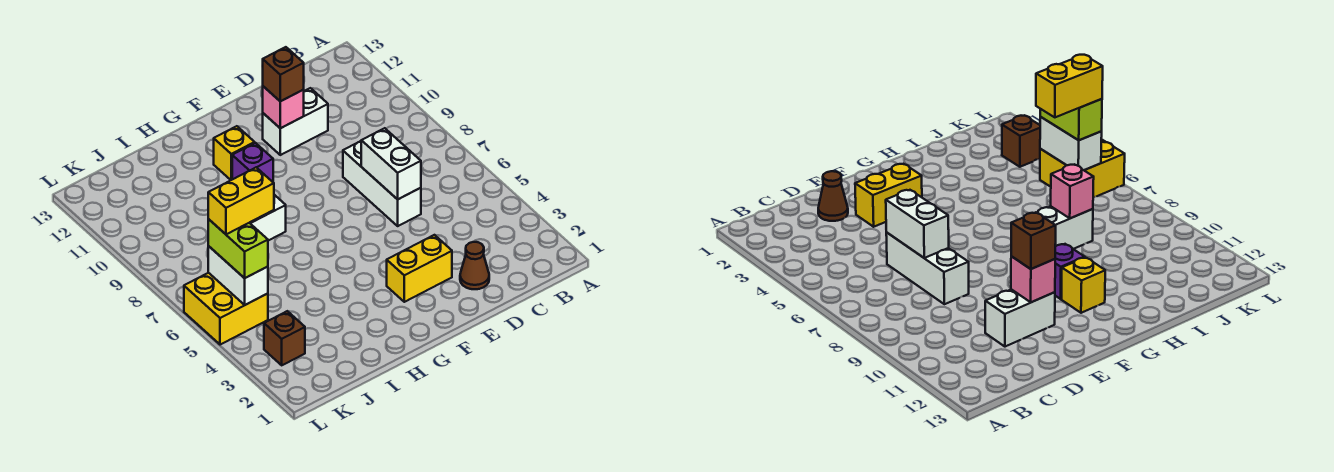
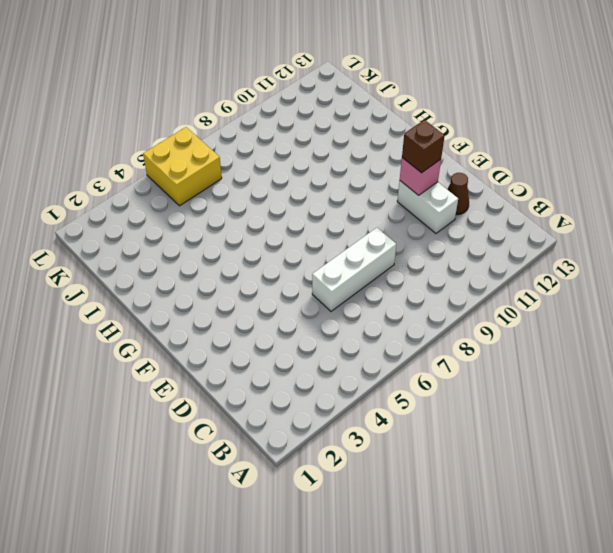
brown cone D12 level 1 -> brown cone D2 level 1
none -> yellow brick E3:F3 level 1
none -> purple brick G10 level 1
none -> yellow brick G11 level 1

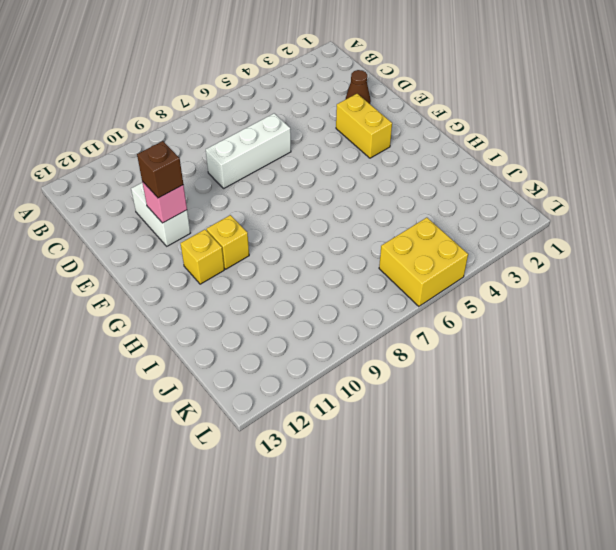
yellow brick G10 level 1 -> purple brick G10 level 1
none -> white brick H8:I8 level 1
none -> brown brick K3 level 1
none -> white brick D6:D7 level 2

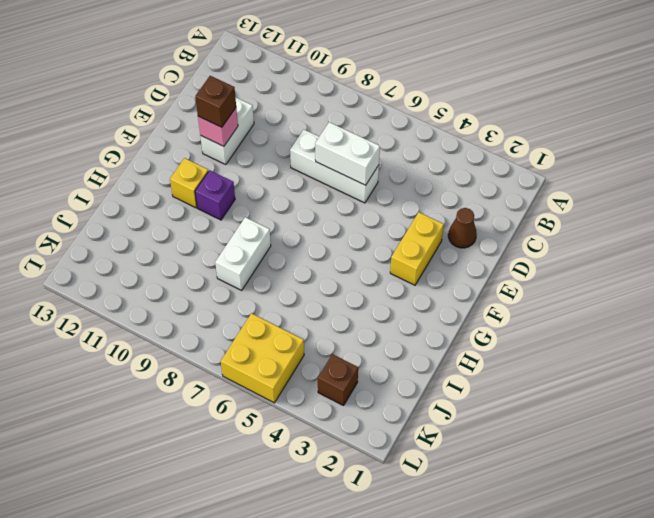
none -> pink brick I8 level 2
none -> white brick K5:K6 level 2
none -> lime brick K5:K6 level 3

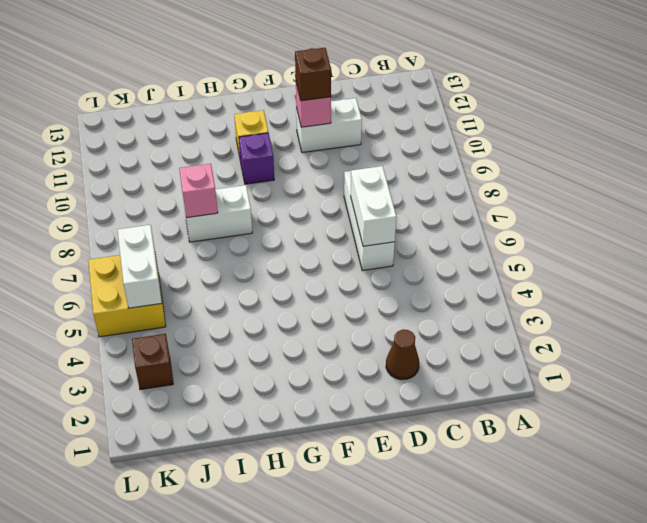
none -> yellow brick E3:F3 level 1
none -> lime brick K5:K6 level 3
none -> yellow brick J6:K6 level 4

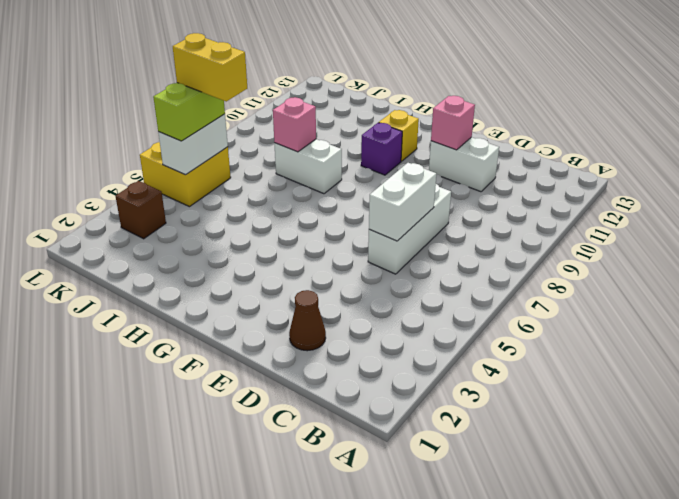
none -> yellow brick E3:F3 level 1
none -> brown brick E11 level 3

